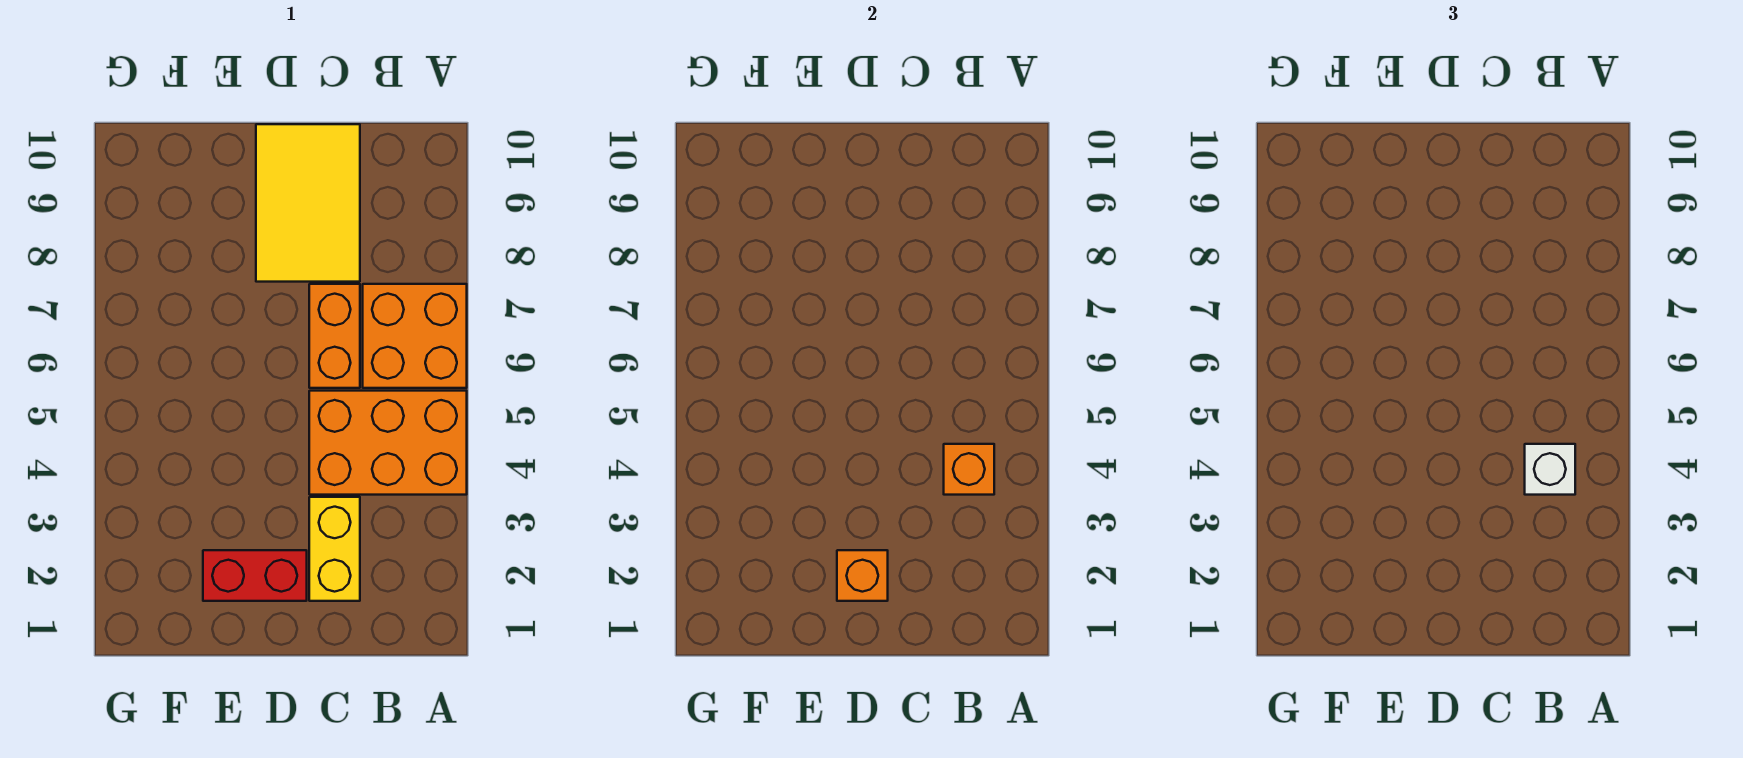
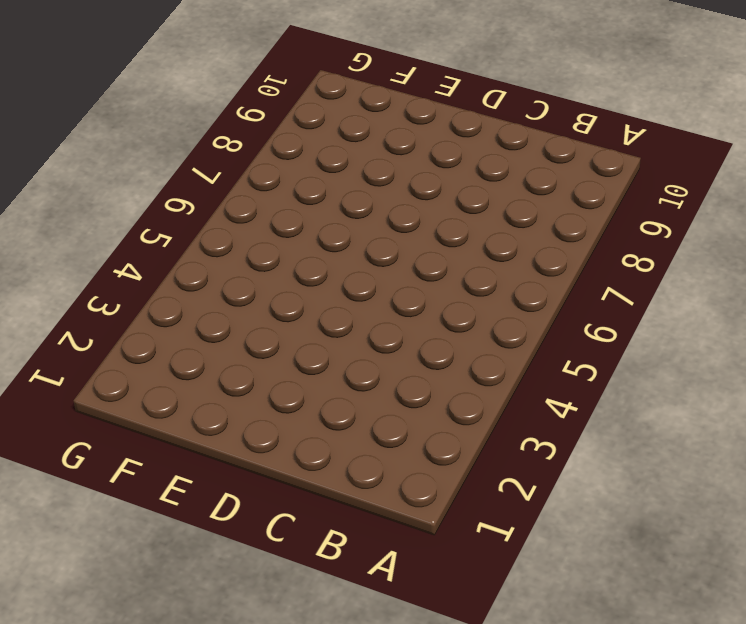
none -> orange brick A4:C5 level 1
none -> orange brick A6:B7 level 1

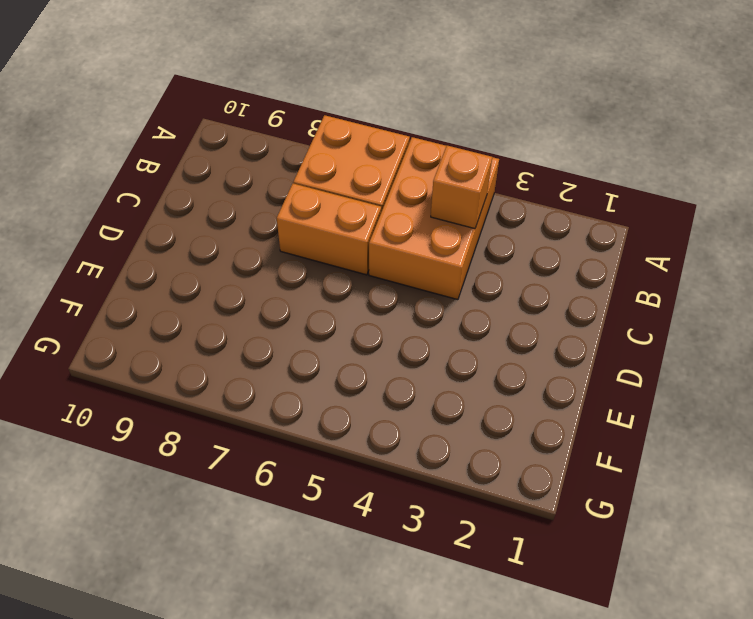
none -> yellow brick C2:C3 level 1
none -> yellow tile C8:D10 level 1

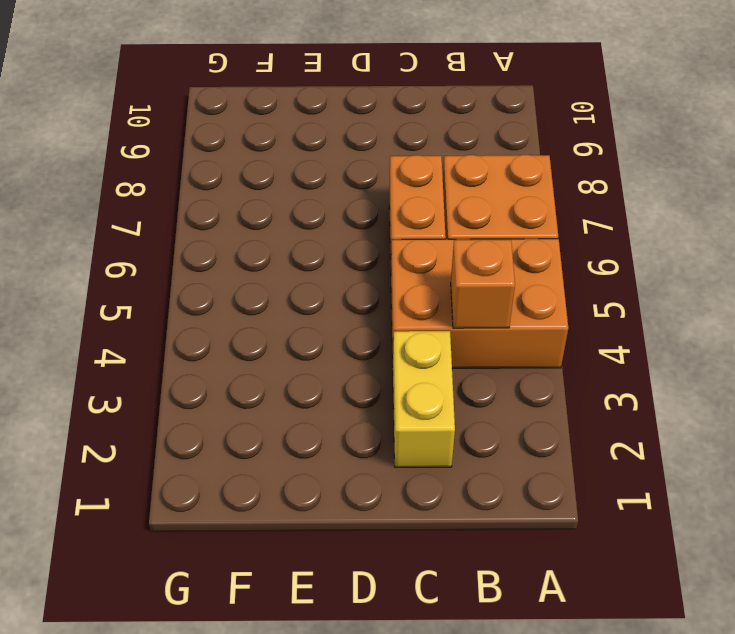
none -> yellow tile C8:D10 level 1
none -> red brick D2:E2 level 1

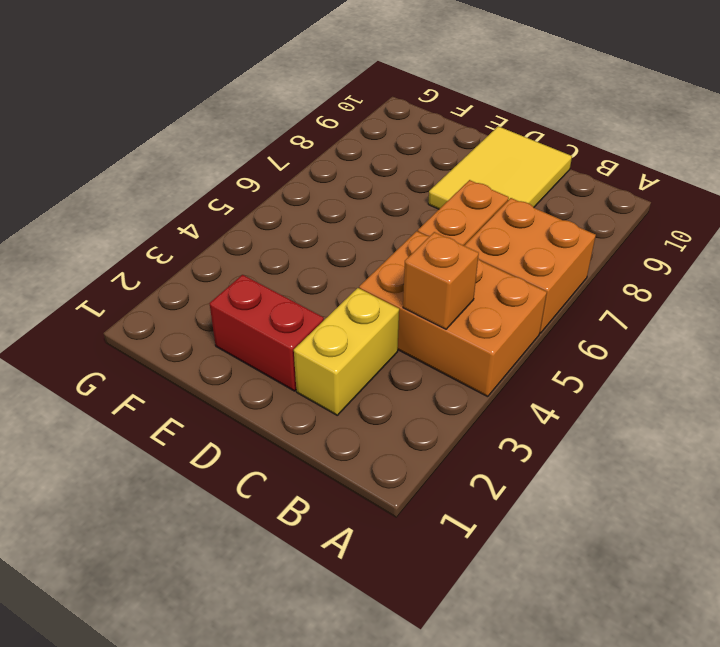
none -> orange brick D2 level 2
none -> white brick B4 level 3

